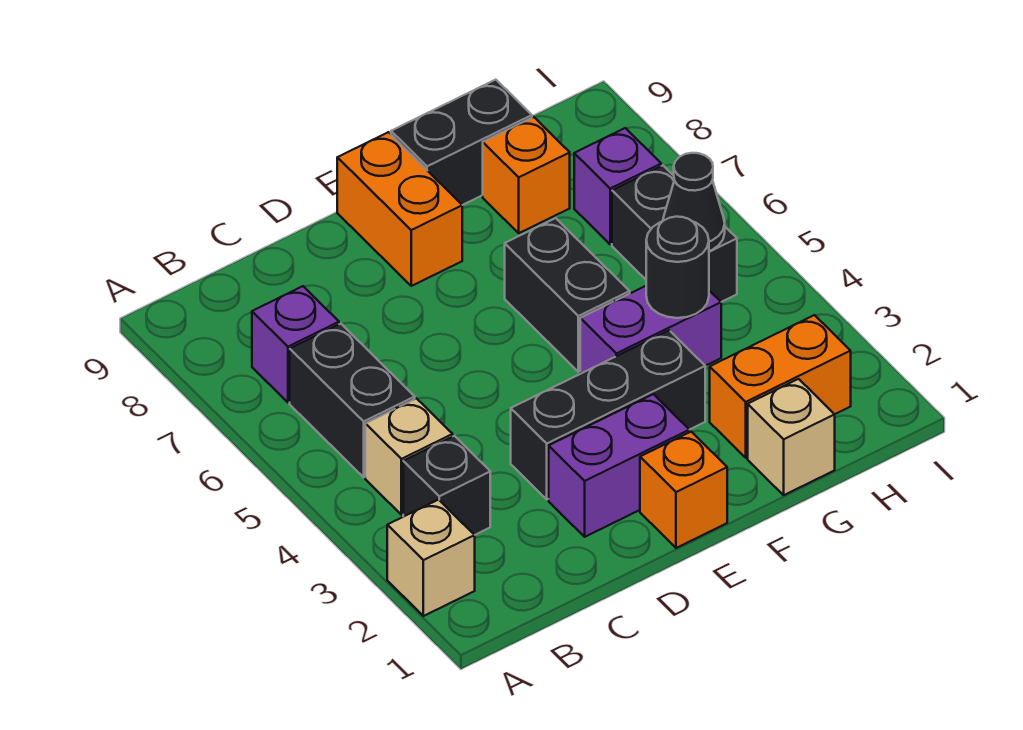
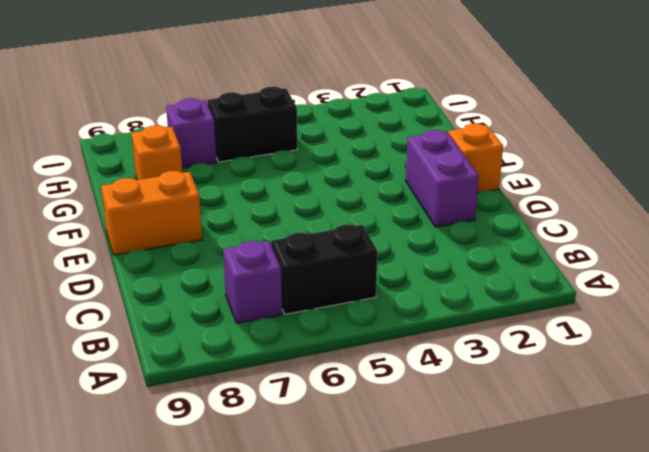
none -> tan brick A2 level 1
none -> black brick B3 level 1
none -> tan brick B4 level 1

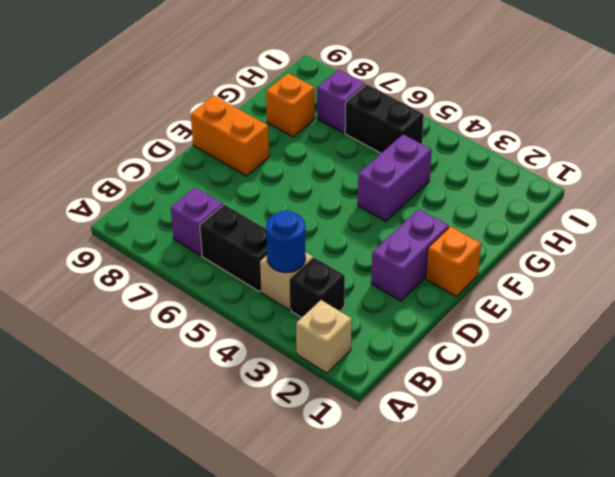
blue round brick B4 level 2 -> none
none -> black brick D3:F3 level 1
none -> black brick F5:F6 level 1
none -> black brick F9:G9 level 1

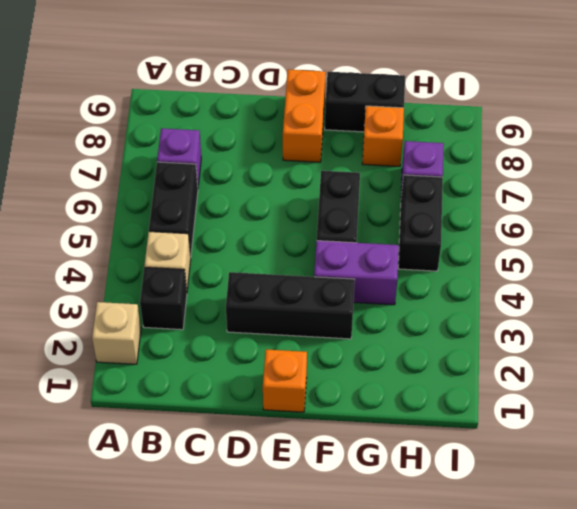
none -> purple brick D2:E2 level 1
none -> tan brick G1 level 1
none -> orange brick G2:H2 level 1

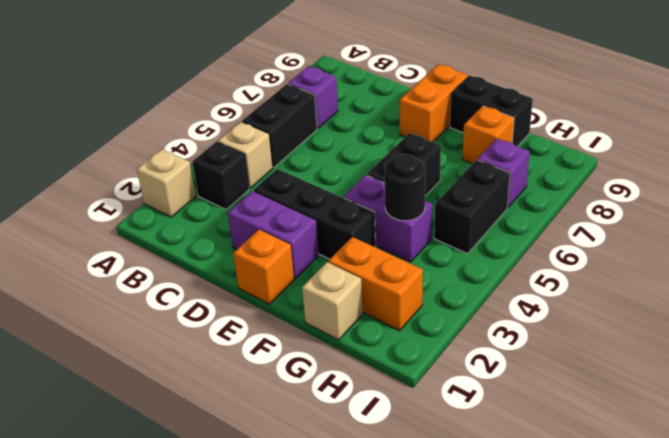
none -> black cone H5 level 2

